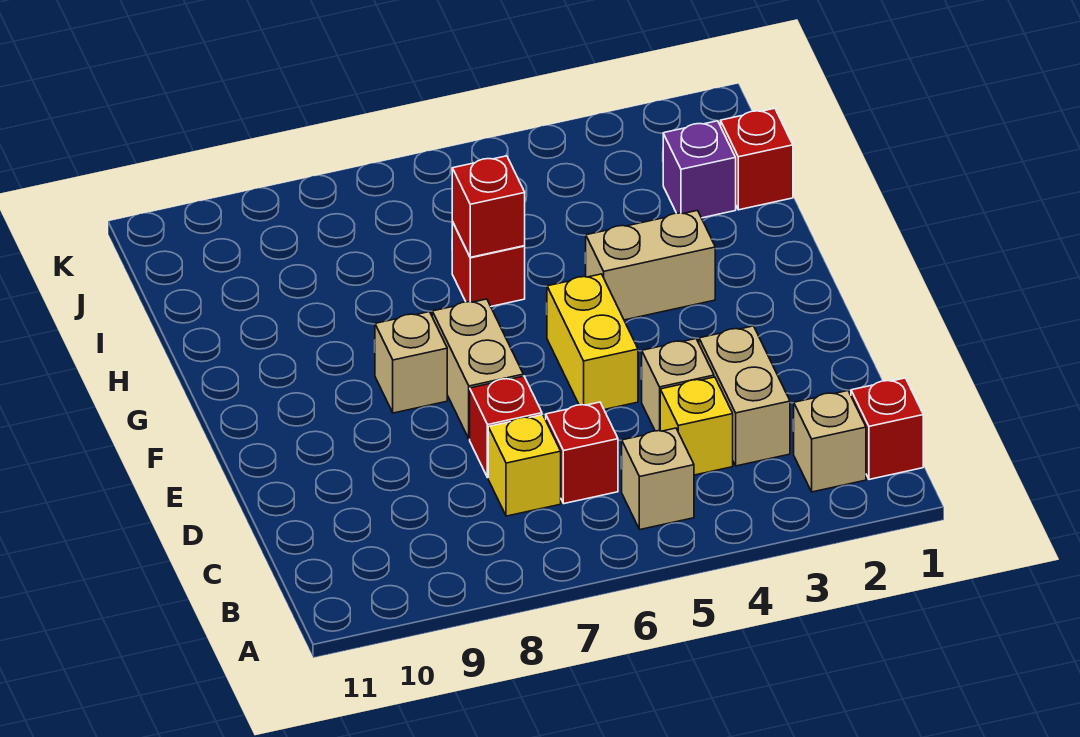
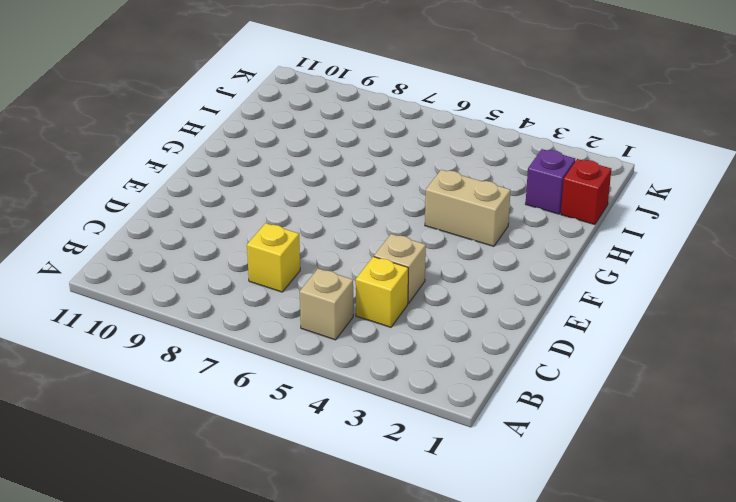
none -> red brick B1 level 1
none -> tan brick B2 level 1
none -> tan brick C3:D3 level 1

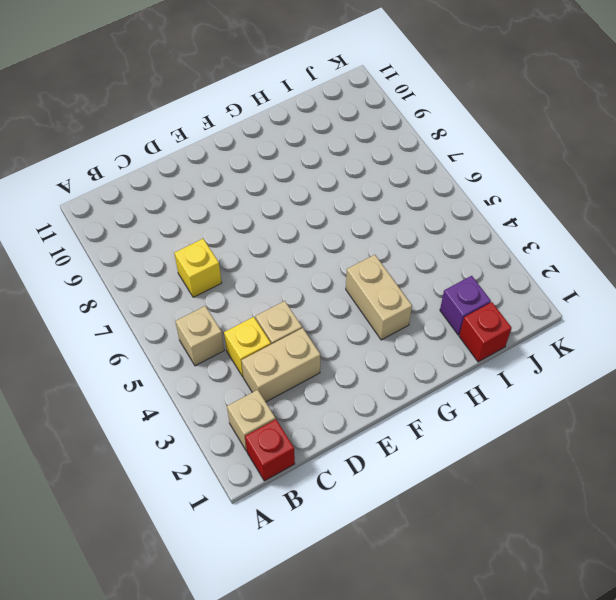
none -> red brick C6 level 1
none -> red brick D7 level 1
none -> yellow brick E5:F5 level 1

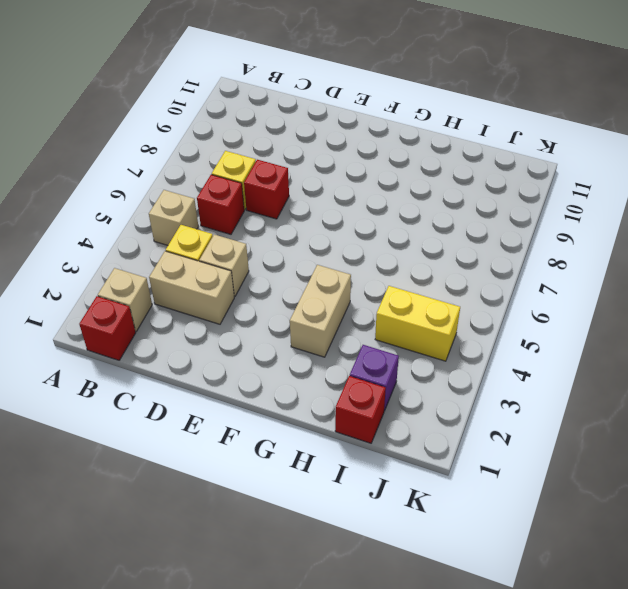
yellow brick I4:J4 level 1 -> yellow brick E5:F5 level 1
none -> tan brick E7:F7 level 1
none -> tan brick F8 level 1
none -> red brick H6 level 1

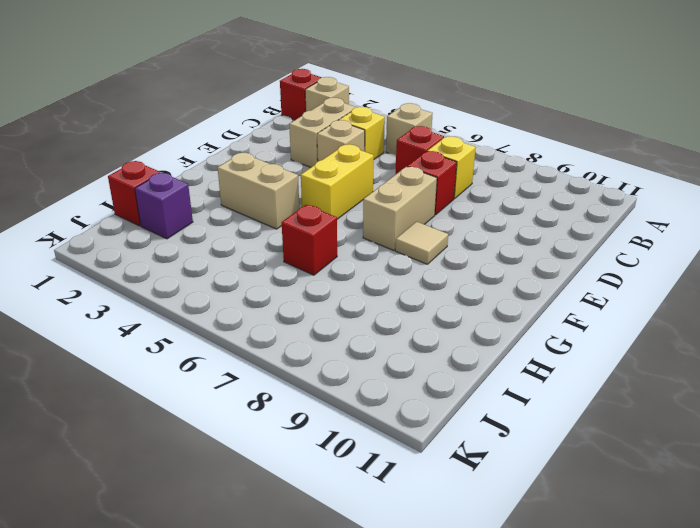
tan tile F8 level 1 -> tan brick F8 level 1
none -> red brick H6 level 2

